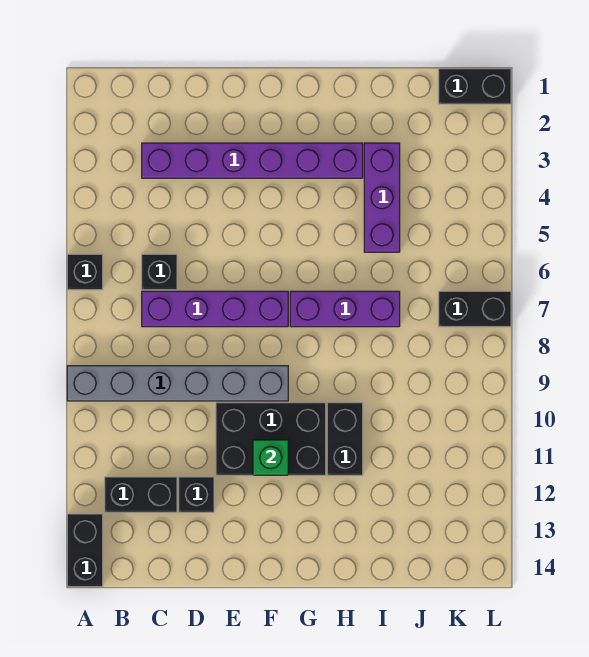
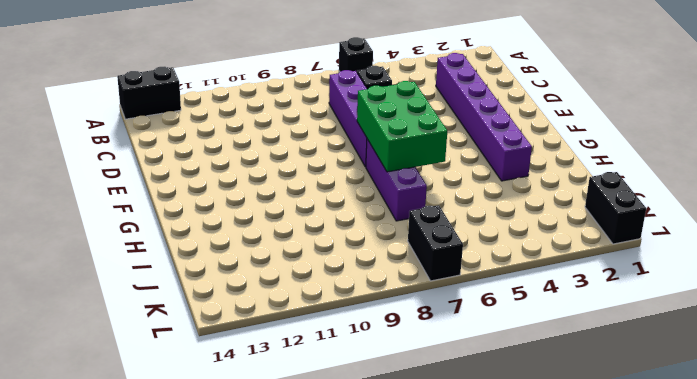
green brick F6:H7 level 2 -> none
none -> grey brick A9:F9 level 1
none -> black brick B12:C12 level 1
none -> black brick D12 level 1

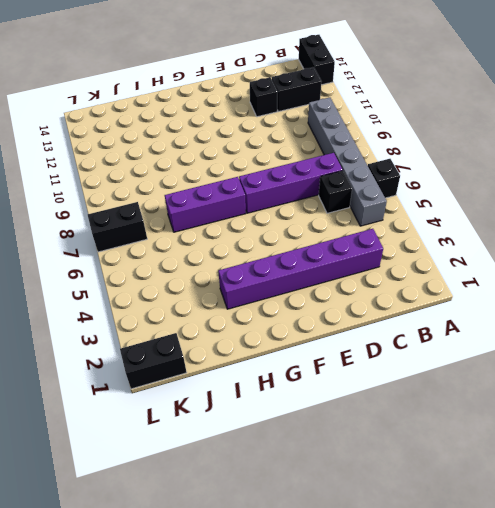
grey brick B5:B10 level 1 -> grey brick A9:F9 level 1
none -> black brick E10:G11 level 1
none -> black brick H10:H11 level 1
none -> purple brick I3:I5 level 1

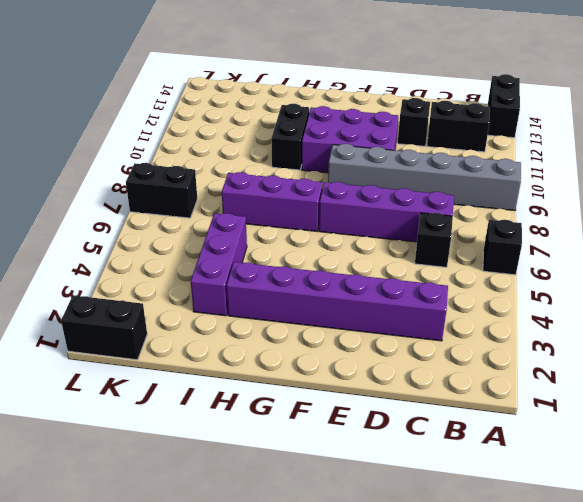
purple brick E10:G11 level 1 -> black brick E10:G11 level 1
none -> green brick F11 level 2

